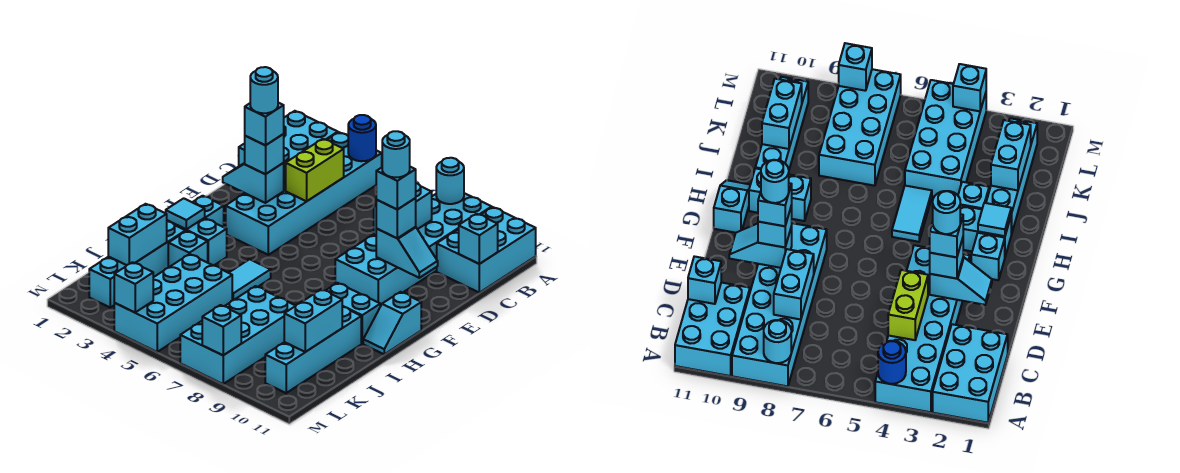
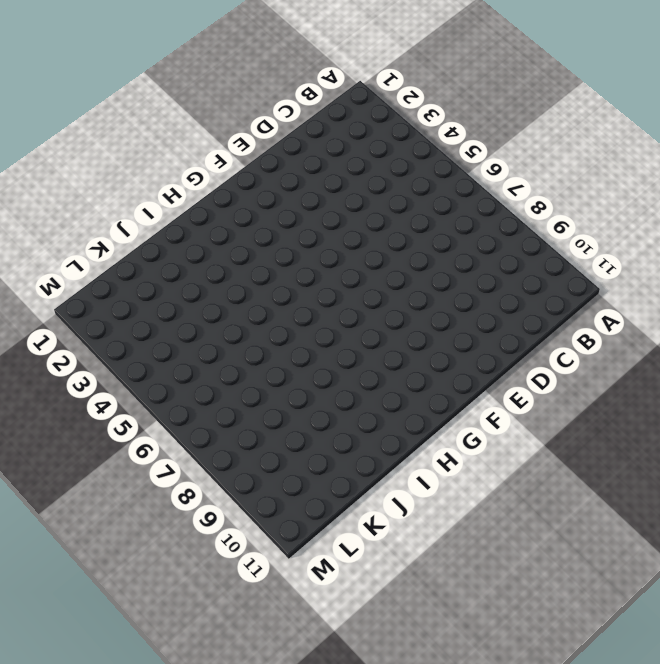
none -> cyan brick A1:C2 level 1
none -> cyan brick A3:F4 level 1
none -> cyan brick A8:F9 level 1
none -> cyan brick A10:C11 level 1

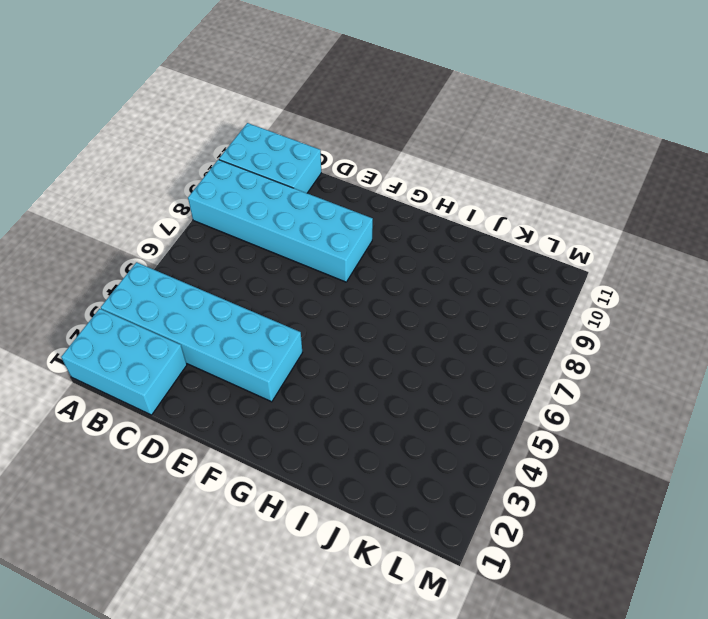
none -> cyan brick G2 level 1
none -> cyan slope G11:H11 level 1 top G
none -> cyan brick H2:H3 level 1
none -> cyan tile H5:I5 level 1

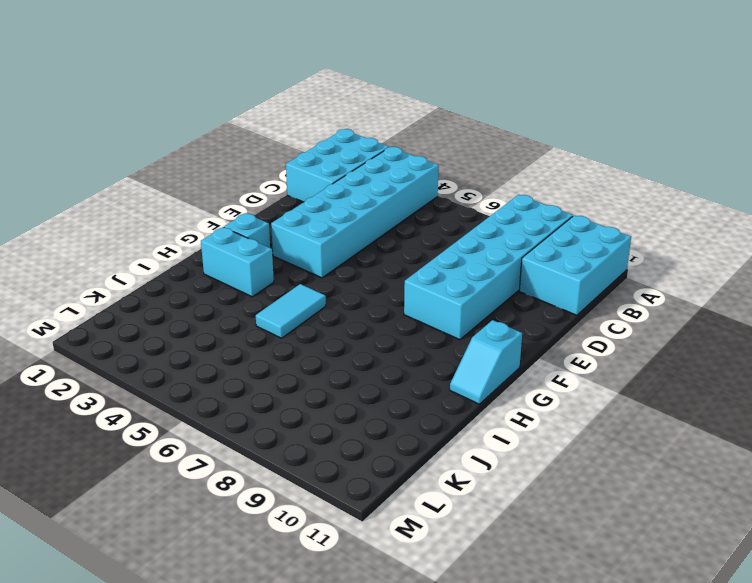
none -> cyan brick H9:H10 level 1
none -> cyan brick I2:L2 level 1
none -> cyan brick I3 level 1
none -> cyan brick I10:L10 level 1

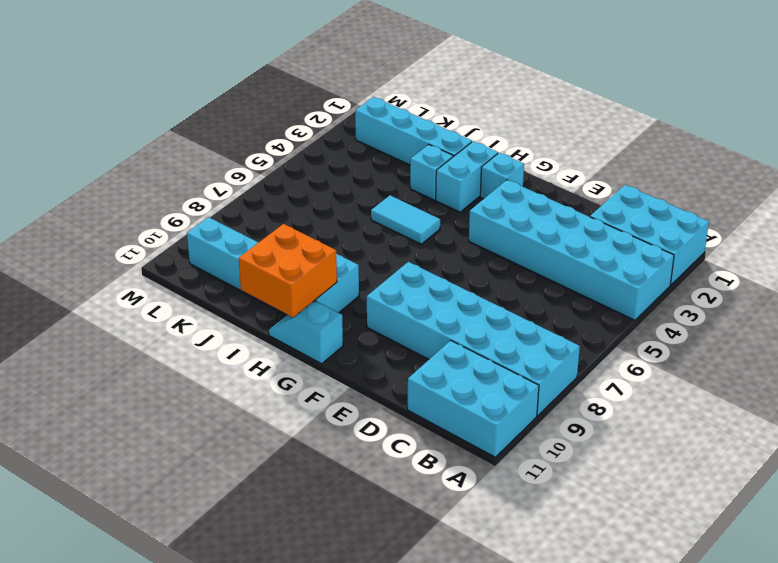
orange brick H10:I11 level 2 -> none
none -> cyan brick J4:M5 level 1
none -> cyan brick J7:M8 level 1
none -> blue round brick A4 level 2
none -> cyan round brick A8 level 2

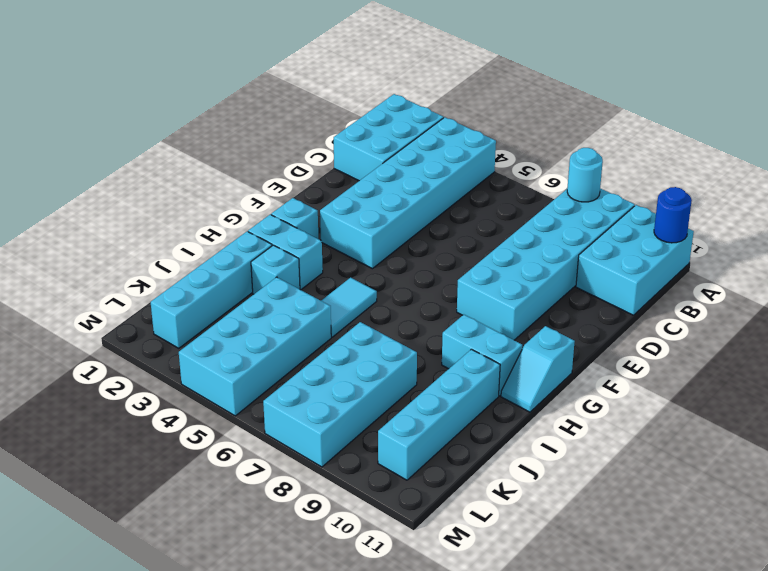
blue round brick A11 level 2 -> blue round brick A4 level 2
none -> lime brick C4:D4 level 2
none -> cyan brick C8:D8 level 2
none -> cyan brick C11 level 2
none -> cyan slope E2:E3 level 2 top 3

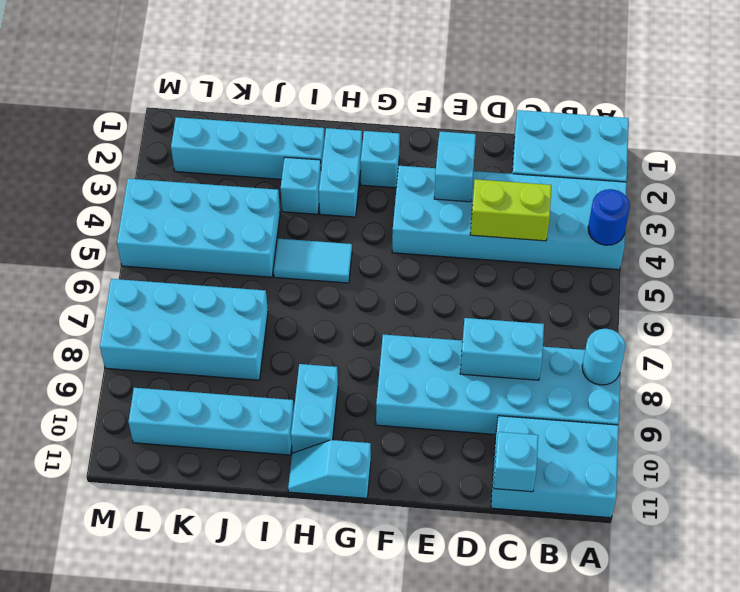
none -> cyan slope E9:E10 level 2 top 9
none -> cyan tile H2 level 2
none -> cyan brick J2:K2 level 2
none -> cyan brick J10:K10 level 2

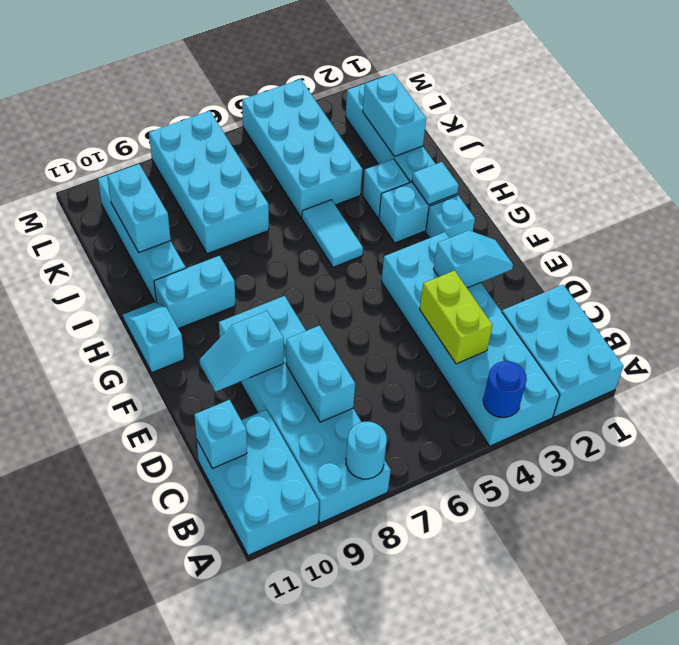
none -> cyan brick M4 level 2
none -> cyan brick M8 level 2
none -> cyan brick E3 level 3
none -> cyan brick E9 level 3

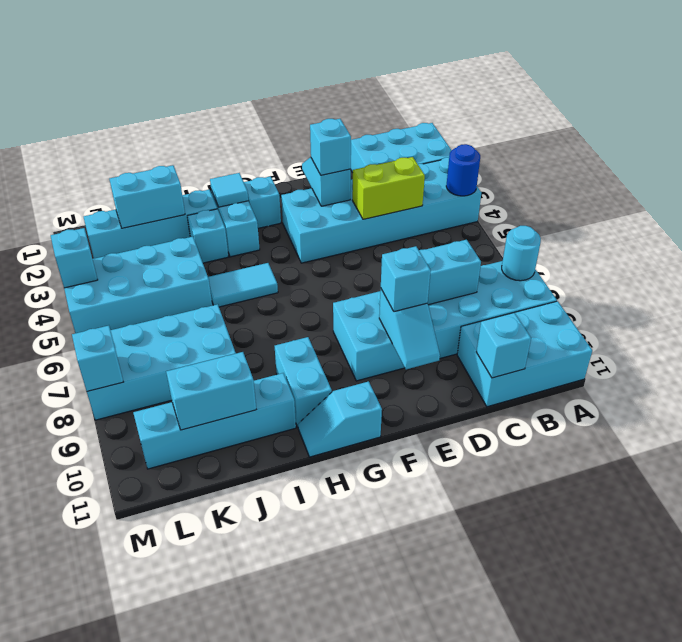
none -> cyan brick E3 level 4
none -> cyan brick E9 level 4
none -> cyan round brick E3 level 5
none -> cyan round brick E9 level 5

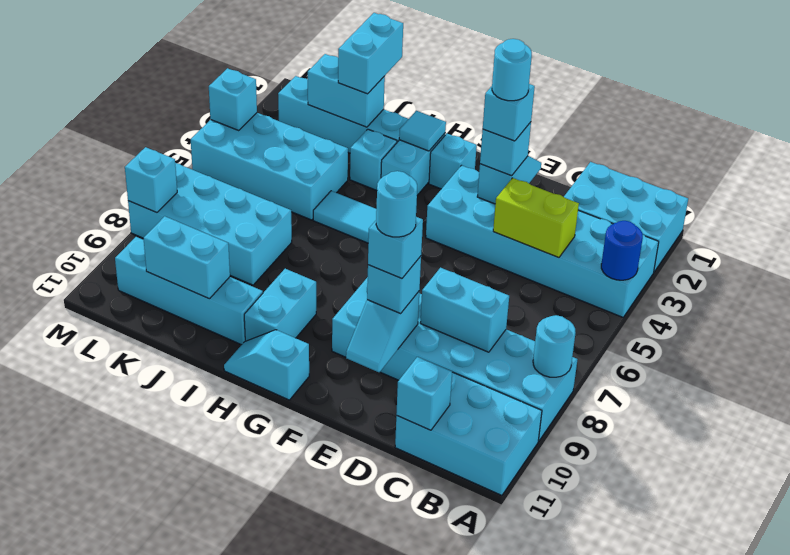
cyan brick J1:J2 level 3 -> none

